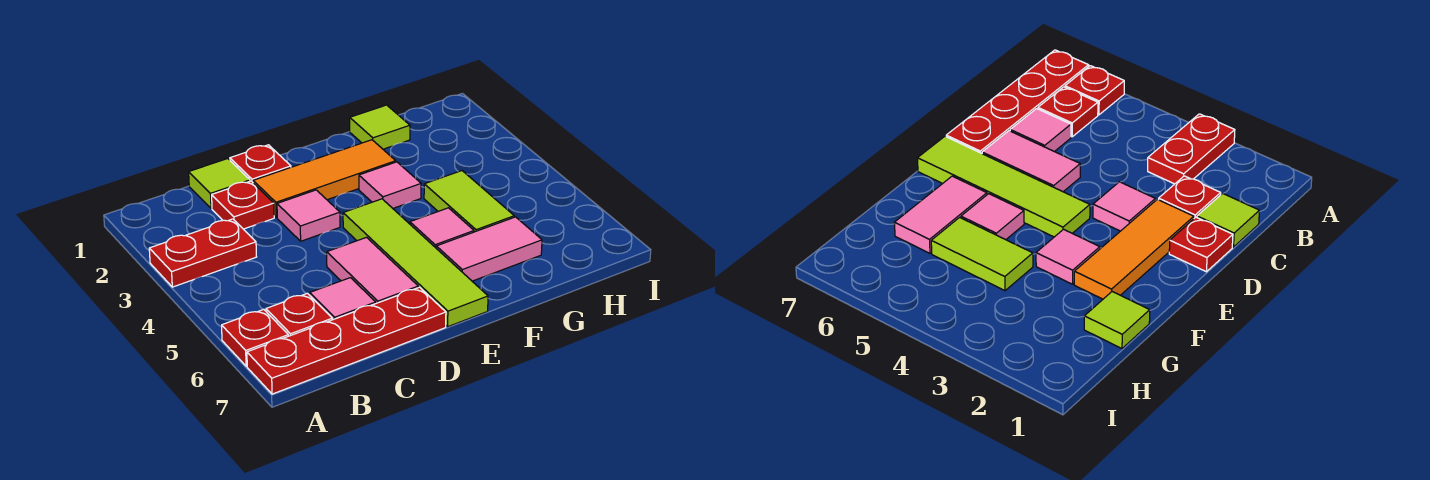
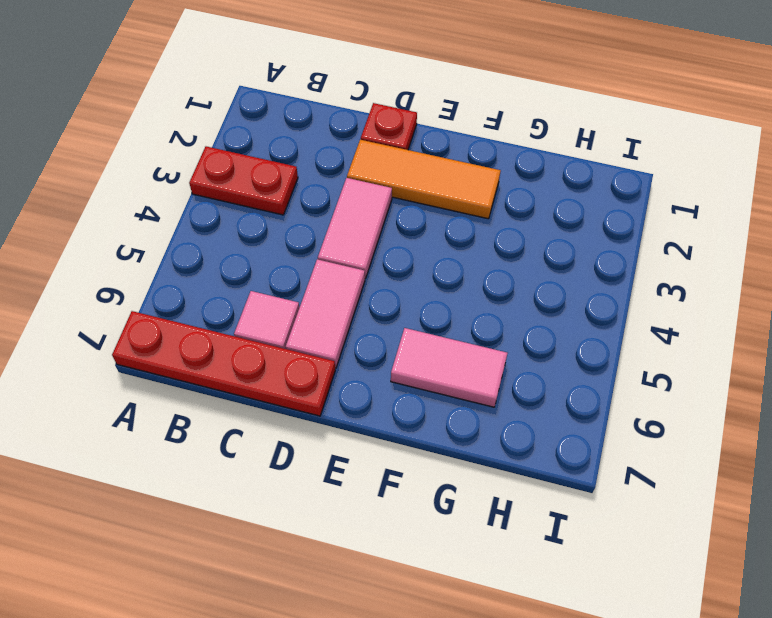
pink tile D3:D4 level 1 -> pink tile D3 level 1
none -> red plate A6 level 1
none -> red plate B6 level 1
none -> lime tile C1 level 1

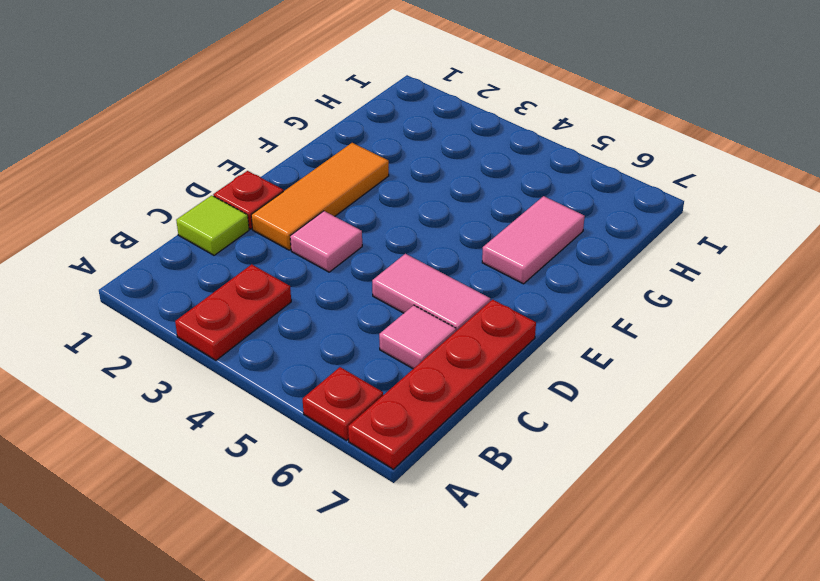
none -> red plate B6 level 1
none -> red plate C2 level 1
none -> lime tile E4:E7 level 1

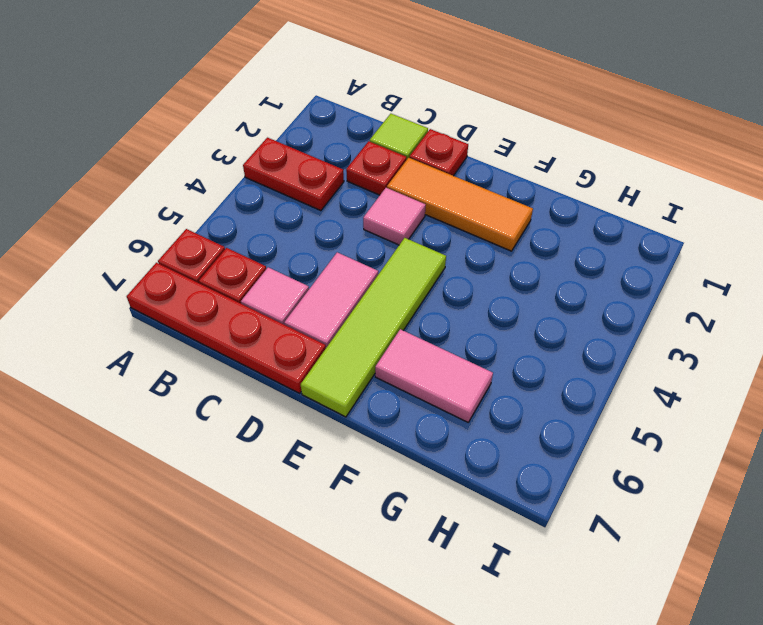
none -> pink tile F3 level 1
none -> pink tile F5 level 1
none -> lime tile G1 level 1

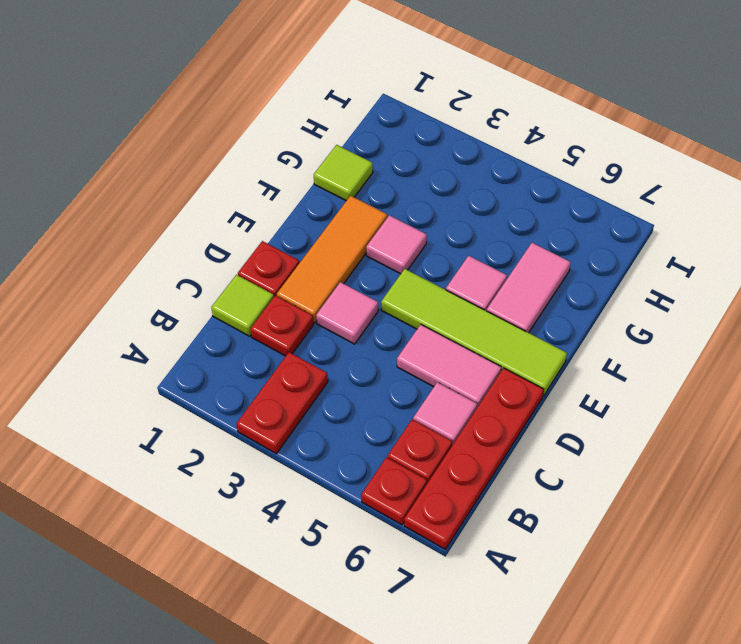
none -> lime tile G4:G5 level 1

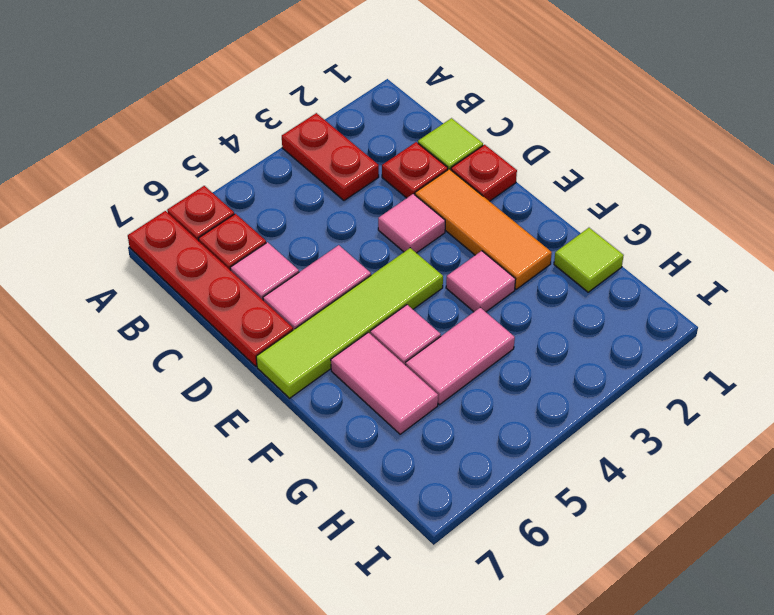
pink tile G4:G5 level 1 -> lime tile G4:G5 level 1

